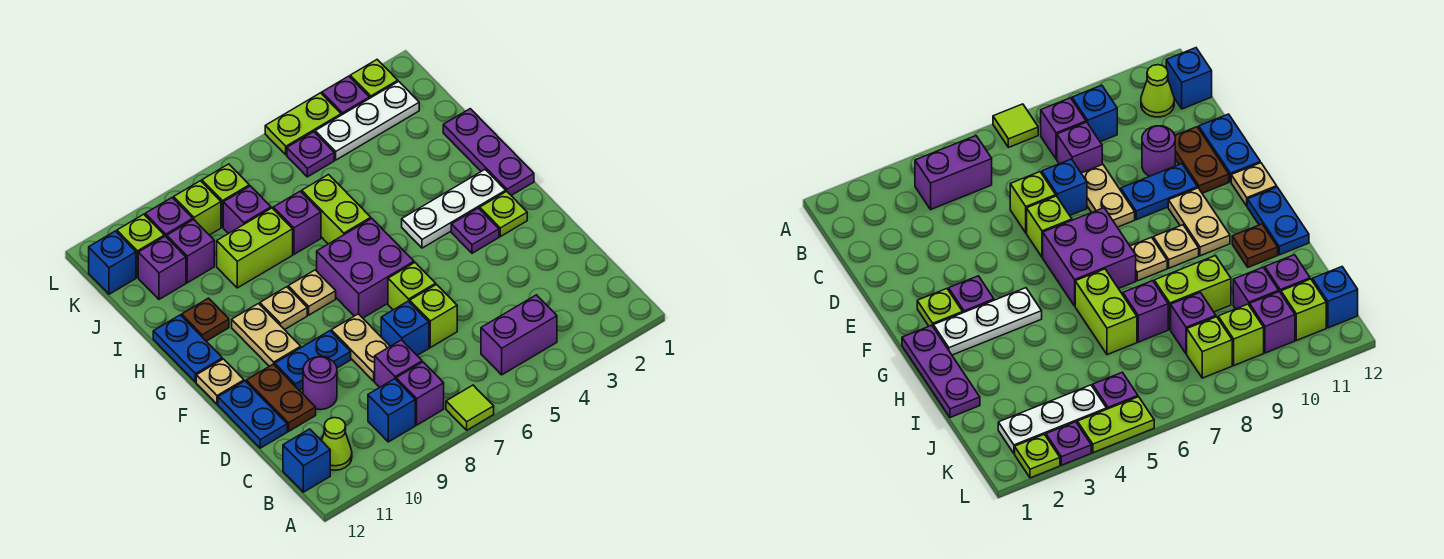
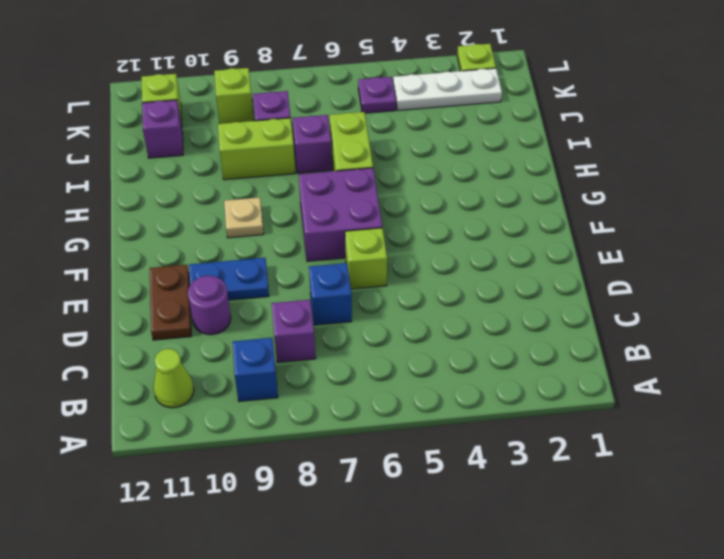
none -> lime tile A7 level 1
none -> purple brick B4:B5 level 1
none -> purple brick B8 level 1
none -> blue brick B12 level 1

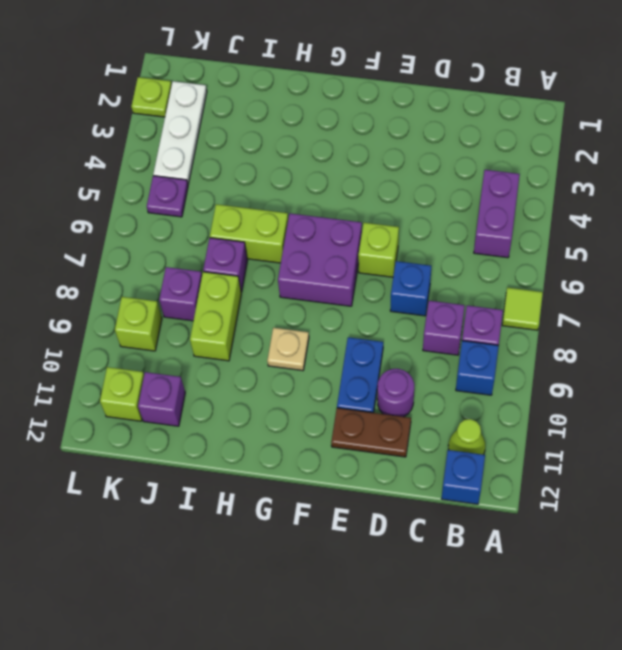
none -> lime brick D6 level 1
none -> tan plate D8:E8 level 1
none -> blue plate D12:E12 level 1
none -> lime plate F2 level 1

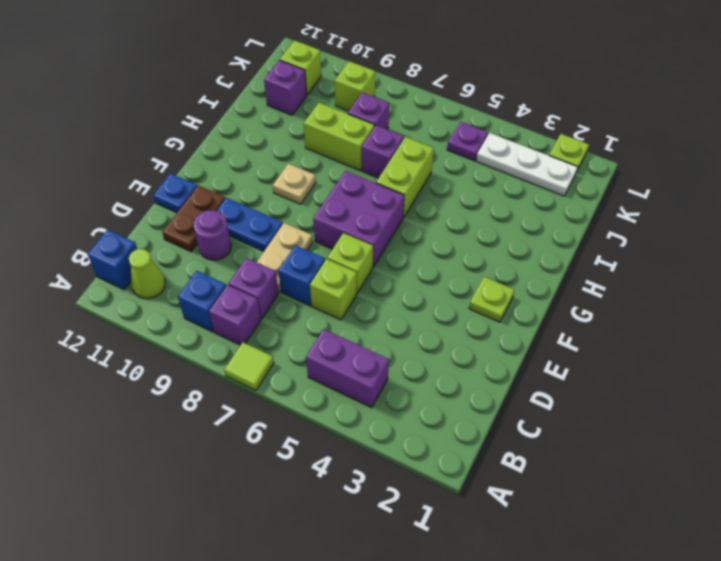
blue plate E12 level 1 -> blue plate D12:E12 level 1
none -> purple plate F3 level 1
none -> tan plate F10:G10 level 1
none -> tan plate F12 level 1
none -> purple plate G1:I1 level 1

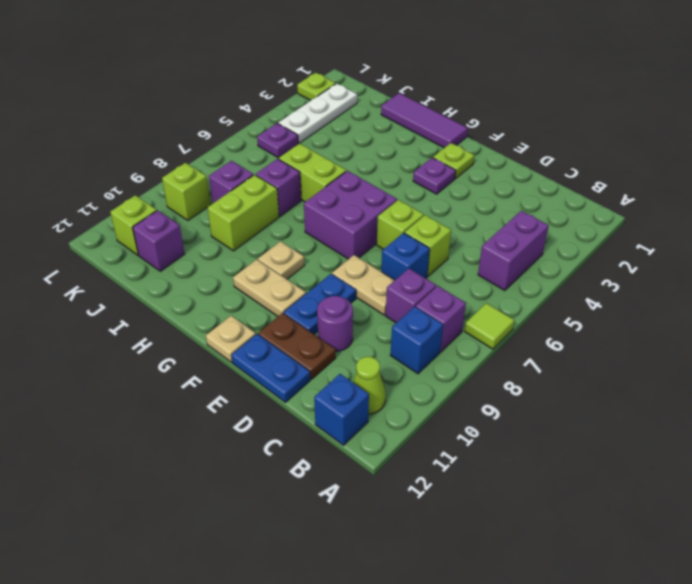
purple tile G1:I1 level 1 -> purple plate G1:I1 level 1
none -> white plate G2:G4 level 1
none -> tan plate G8 level 1
none -> blue plate G12:H12 level 1
none -> brown plate H11 level 1

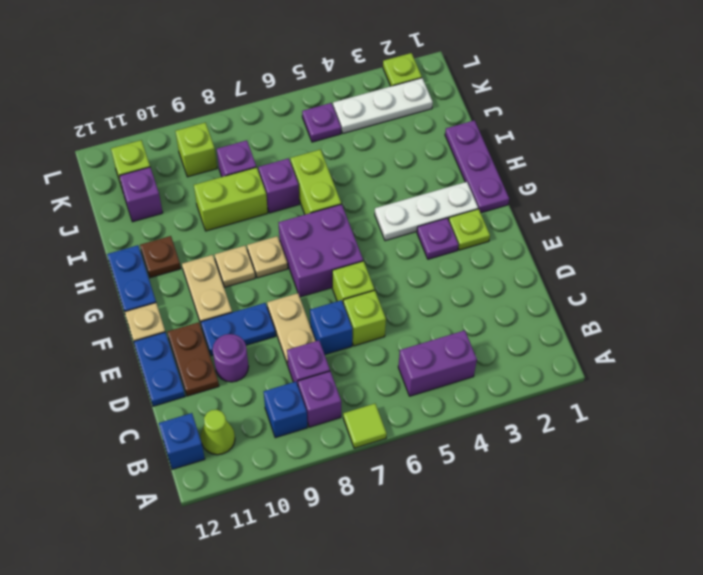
none -> purple brick J10 level 1
none -> lime brick K8 level 1
none -> purple brick K10 level 1
none -> blue brick K12 level 1

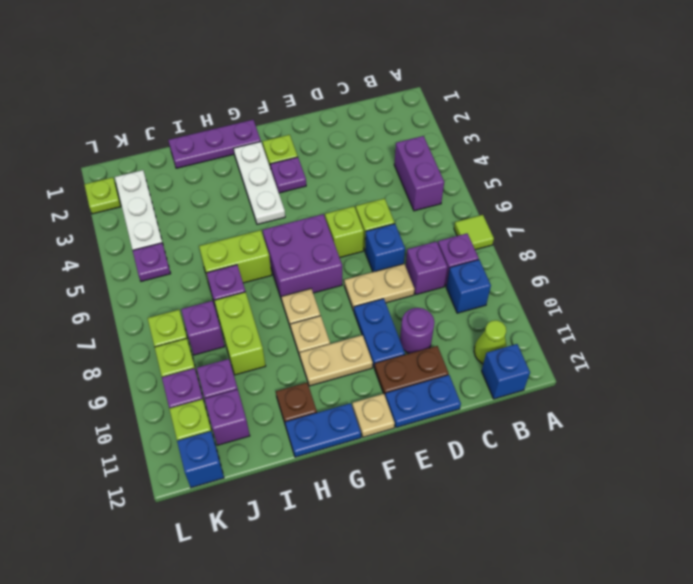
none -> purple plate L3 level 1
none -> lime plate L4:L5 level 1

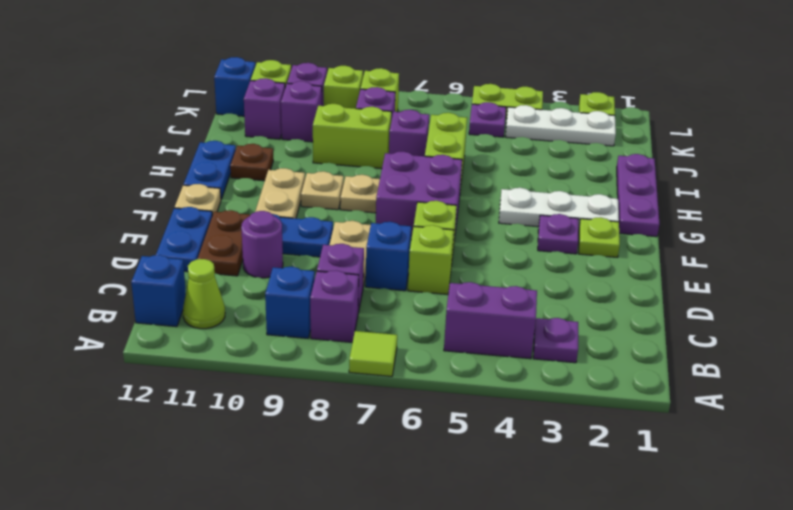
purple plate B3 level 1 -> purple plate L3 level 1

